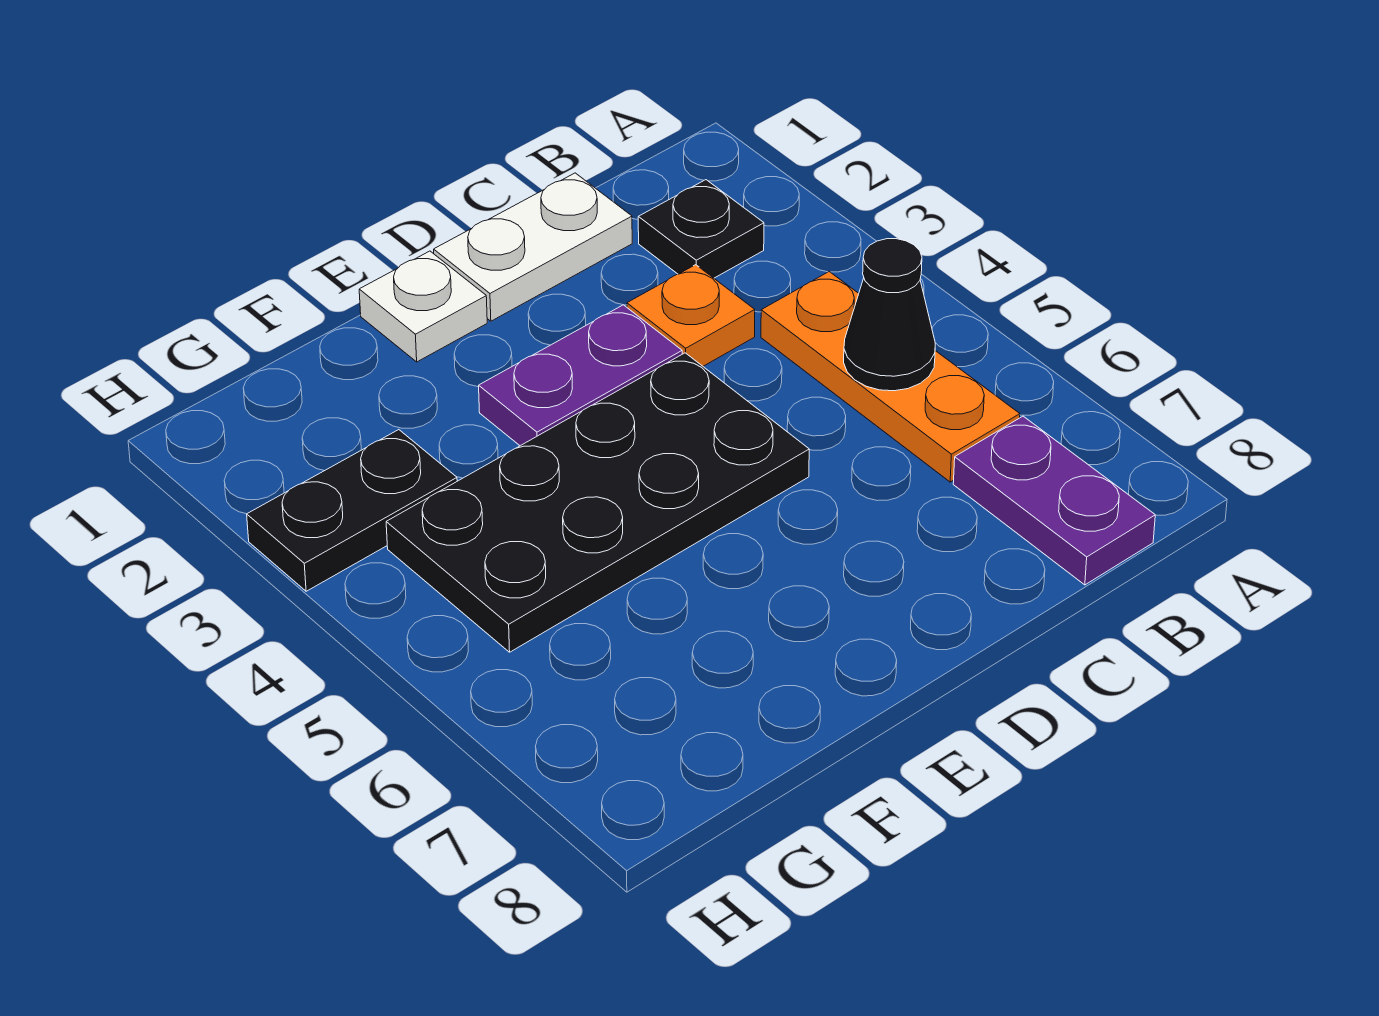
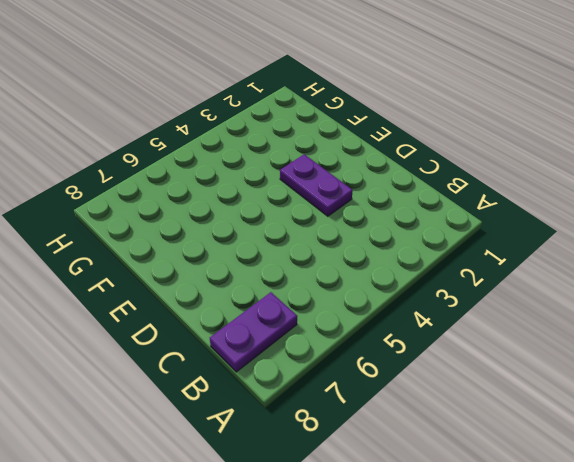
none -> black plate B2 level 1
none -> orange plate B4:B6 level 1

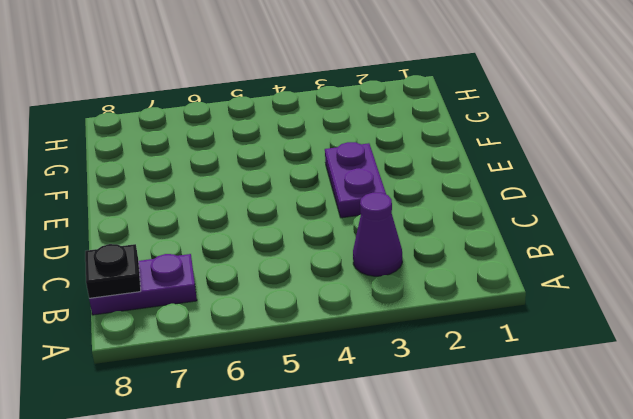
purple cone B3 level 1 -> none
black plate B8 level 2 -> black plate B2 level 1
none -> orange plate B4:B6 level 1
none -> white plate C1:D1 level 1

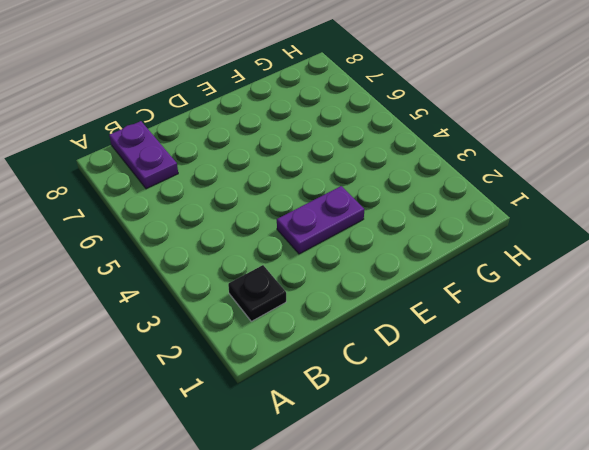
none -> orange plate B4:B6 level 1
none -> white plate C1:D1 level 1

